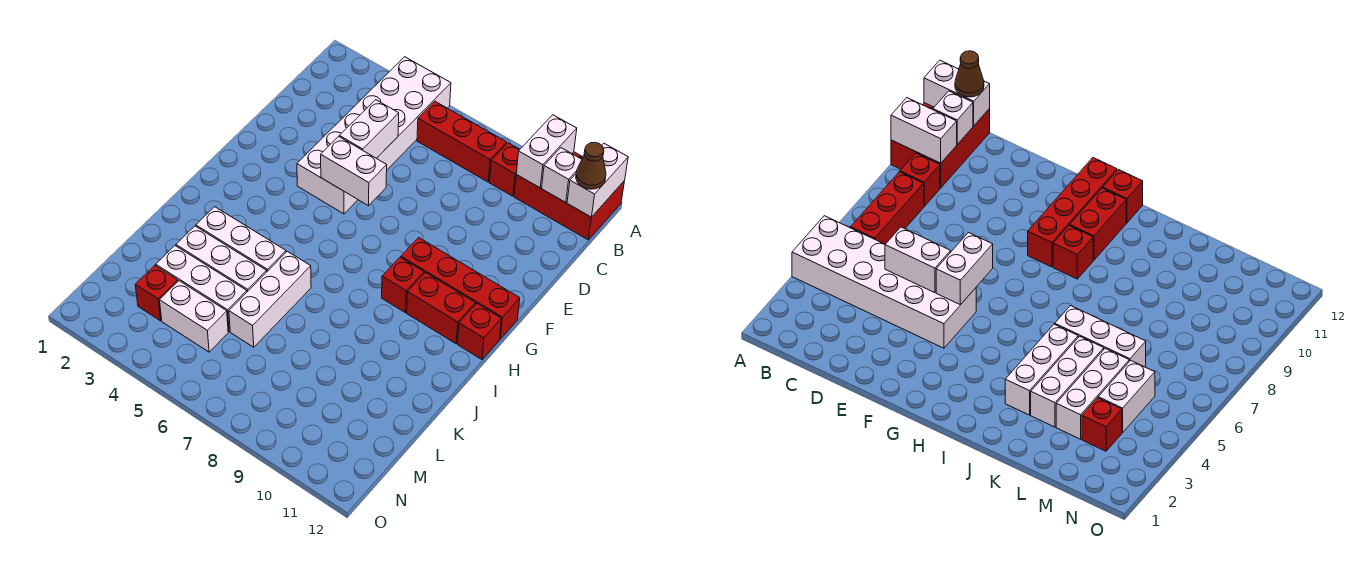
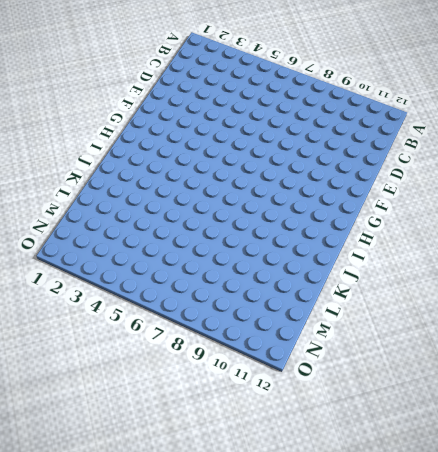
none -> white brick A4:F5 level 1
none -> red brick A10:B12 level 1
none -> red brick B6:B8 level 1

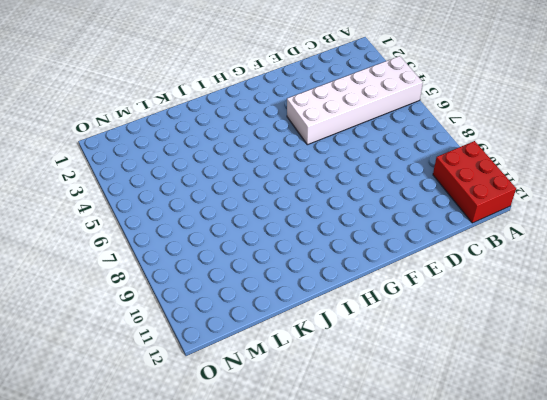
none -> red brick B6:B8 level 1
none -> red brick B9 level 1
none -> red brick G9:G12 level 1

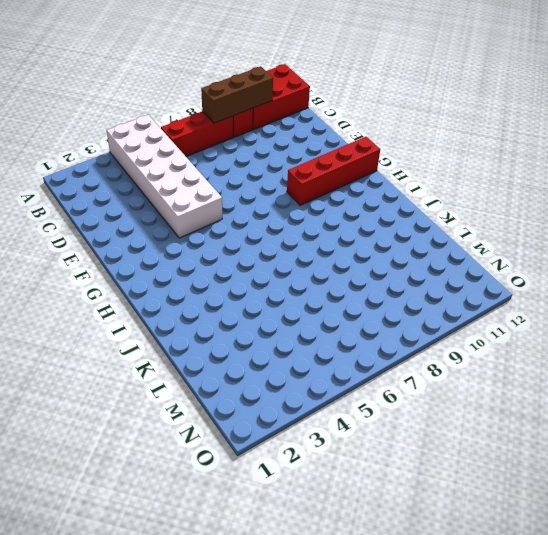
brown brick B8:B10 level 2 -> white brick A10:B10 level 2
none -> red brick H9 level 1
none -> red brick H10:H11 level 1
none -> red brick H12 level 1

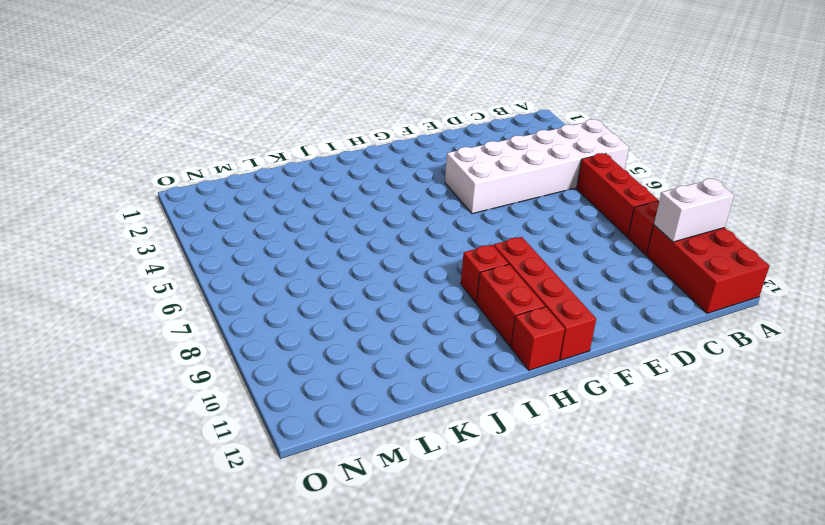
none -> white brick J3:J5 level 1
none -> white brick J6:L6 level 1
none -> white brick K3:K5 level 1

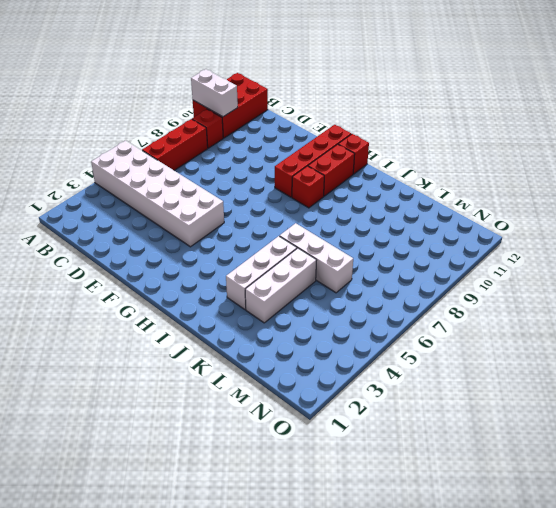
none -> white brick L3:L5 level 1
none -> red brick M3 level 1
none -> white brick M4:M5 level 1

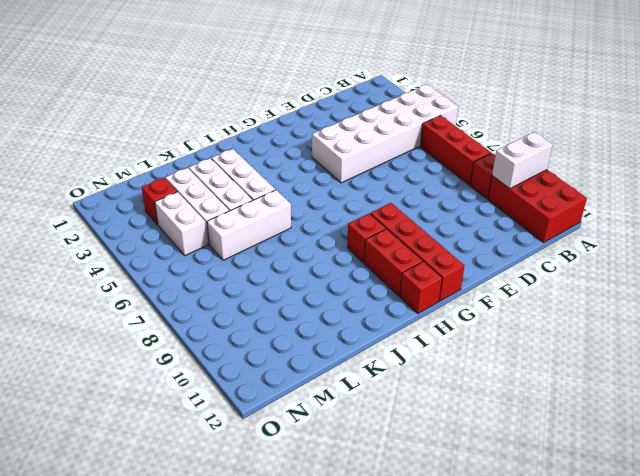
none -> white brick A12:B12 level 2
none -> white brick B11 level 2
none -> white brick D5:E5 level 2

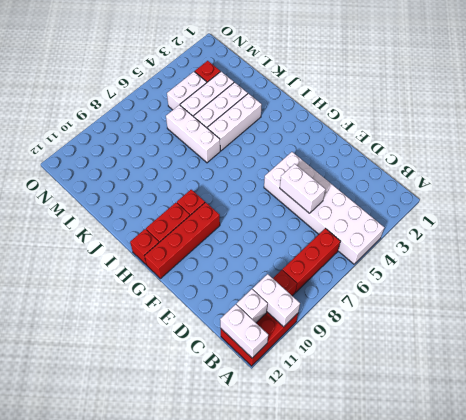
none -> white brick F5:F6 level 2
none -> brown cone B12 level 3

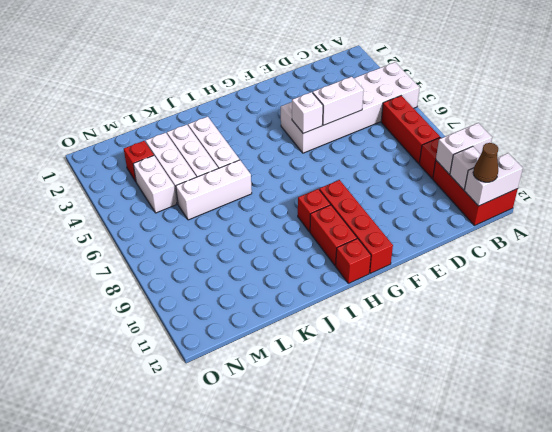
white brick F5 level 2 -> white brick F5:F6 level 2

